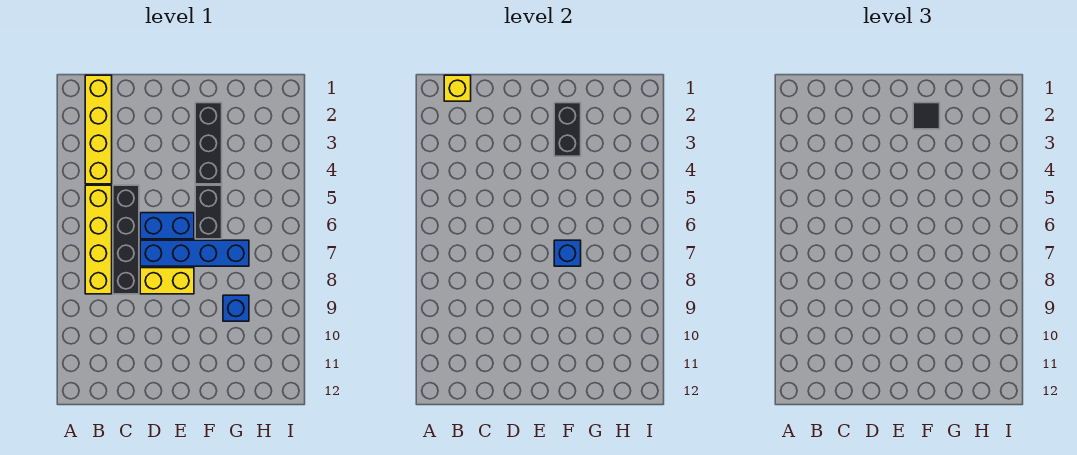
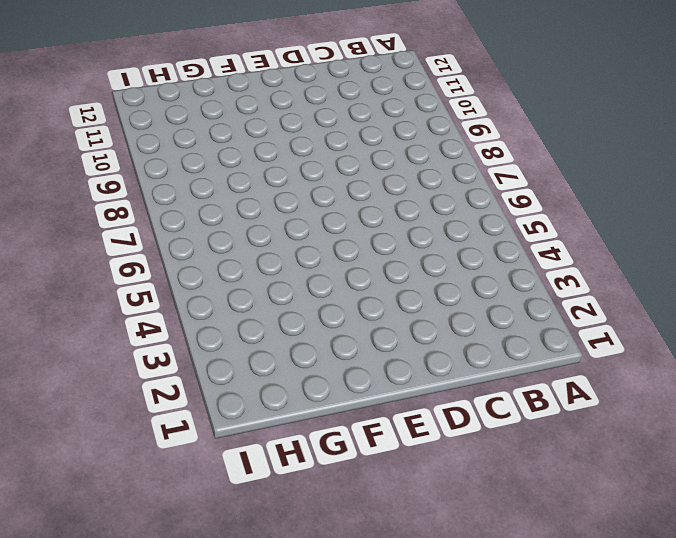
none -> yellow brick B1:B4 level 1
none -> yellow brick B5:B8 level 1
none -> black brick C5:C8 level 1

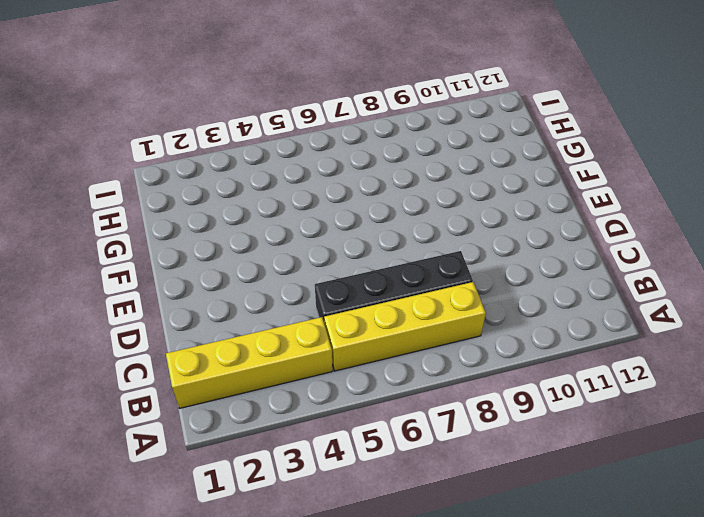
none -> blue brick D6:E6 level 1
none -> blue brick D7:G7 level 1
none -> yellow brick D8:E8 level 1

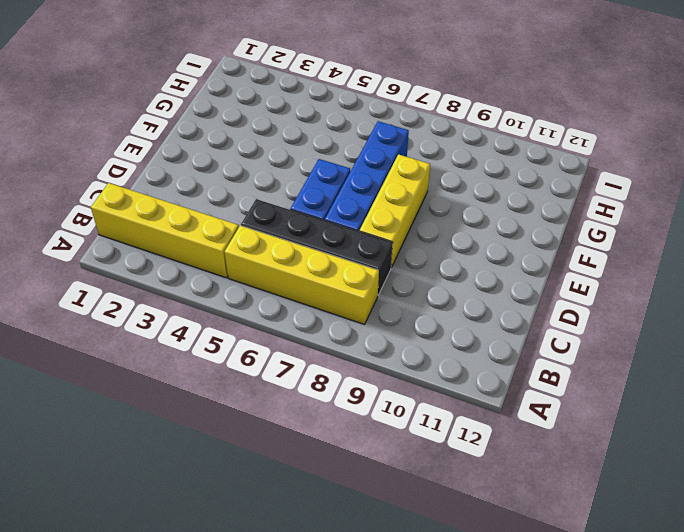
yellow brick D8:F8 level 1 -> yellow brick D8:E8 level 1
none -> black brick F2:F4 level 1
none -> black brick F5:F6 level 1
none -> blue brick G9 level 1

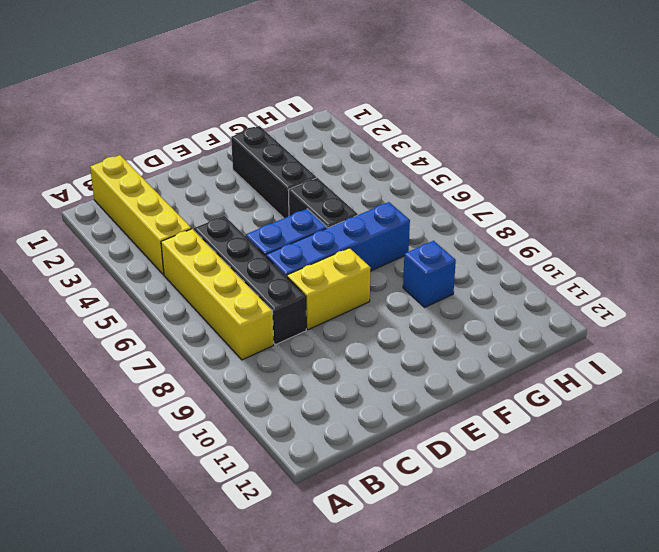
none -> yellow brick B1 level 2
none -> black brick F2:F3 level 2
none -> blue brick F7 level 2

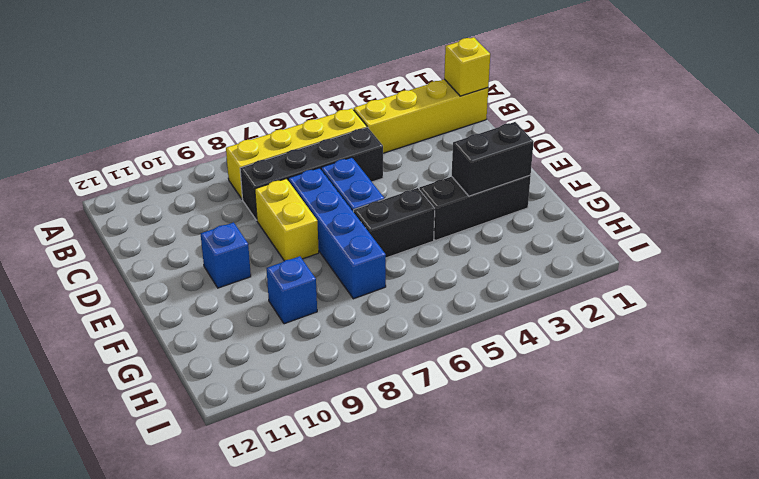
blue brick E10 level 1 -> blue brick F7 level 2
none -> black tile F2 level 3

